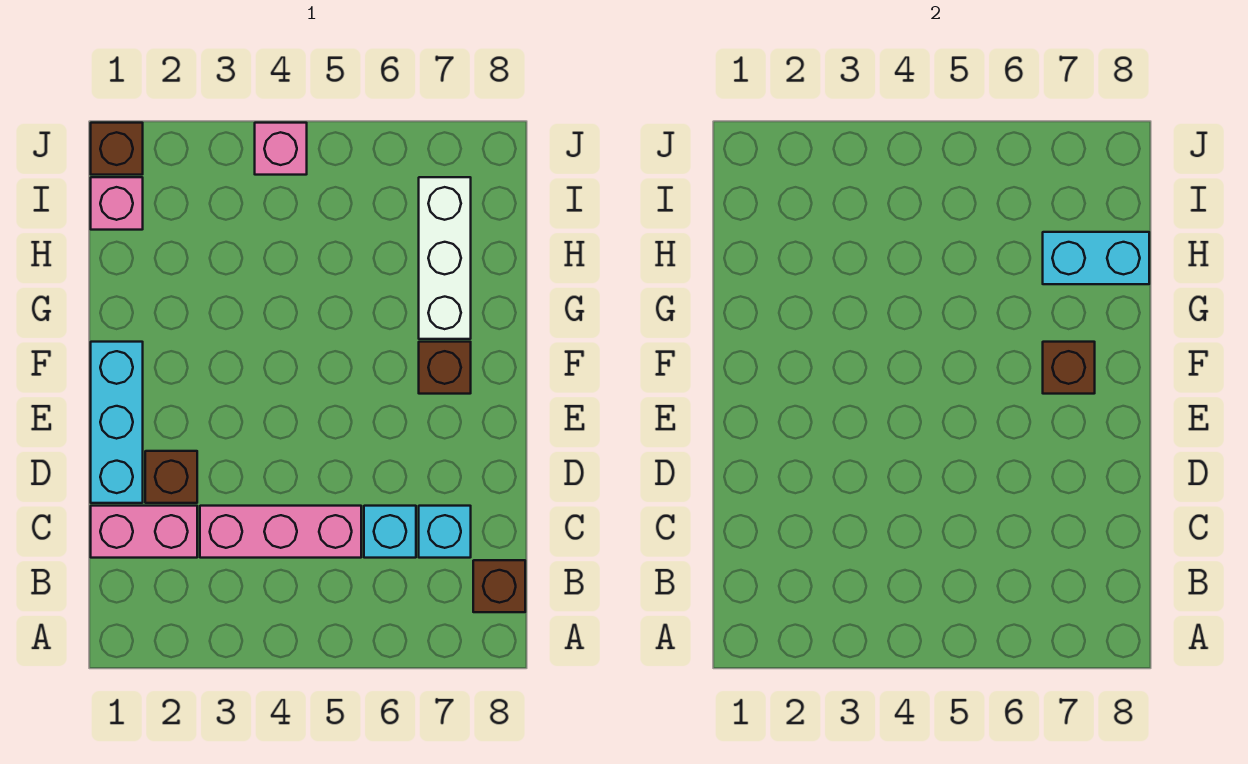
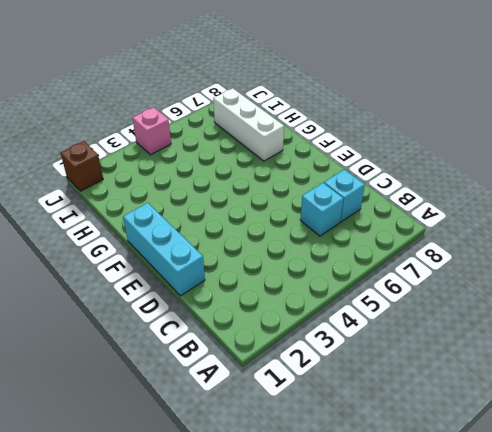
none -> brown brick B8 level 1
none -> pink brick C1:C2 level 1
none -> pink brick C3:C5 level 1

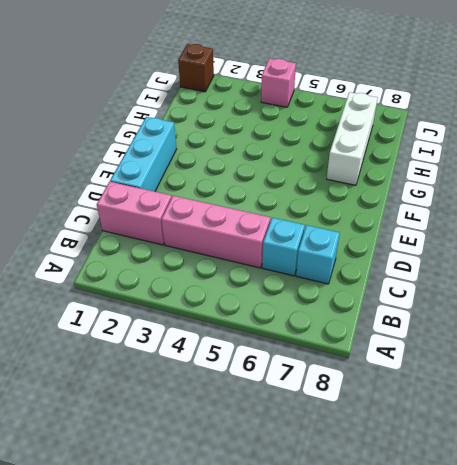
none -> brown brick B8 level 1
none -> brown brick D2 level 1
none -> brown brick F7 level 1

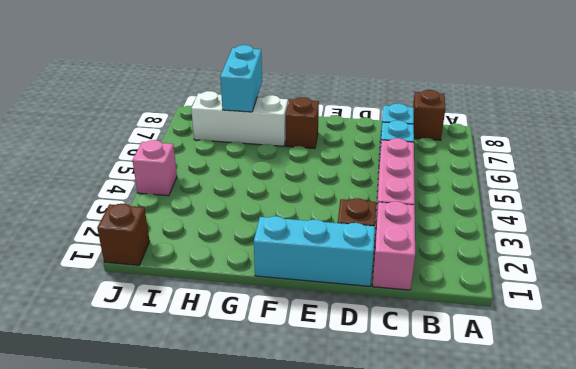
none -> pink brick I1 level 1
none -> brown brick F7 level 2

